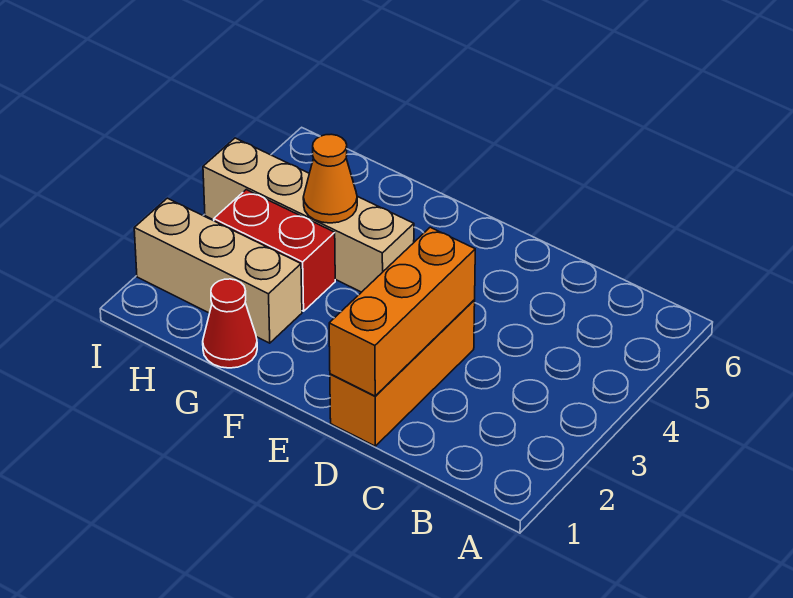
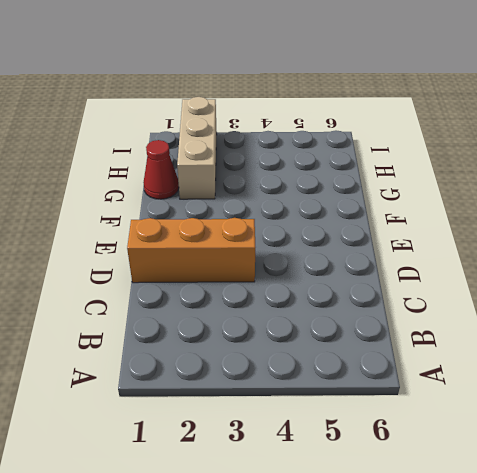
none -> tan brick F4:I4 level 1
none -> red brick G3:H3 level 1

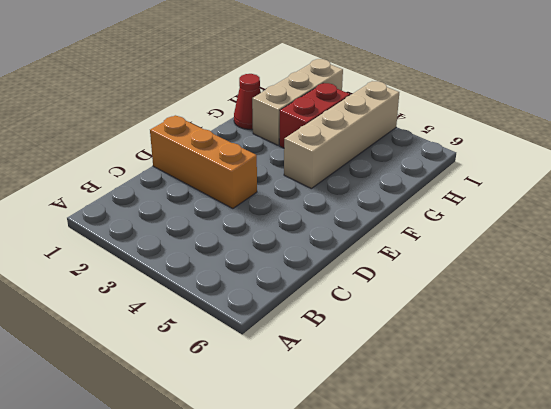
none -> orange brick D1:D3 level 2
none -> orange cone G4 level 2

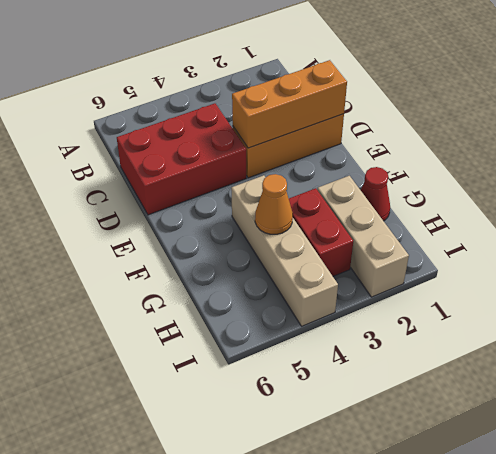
red brick C4:D6 level 1 -> none

